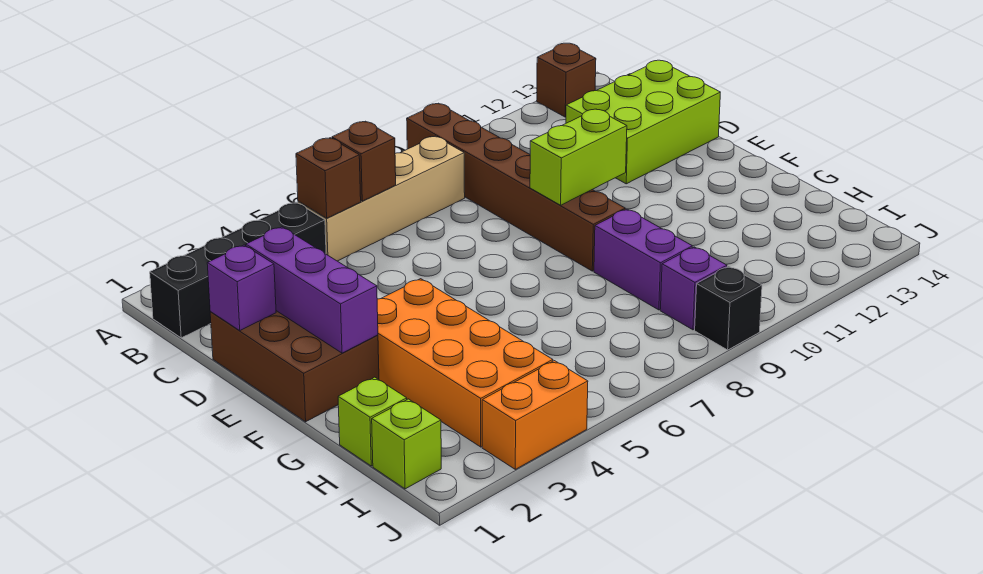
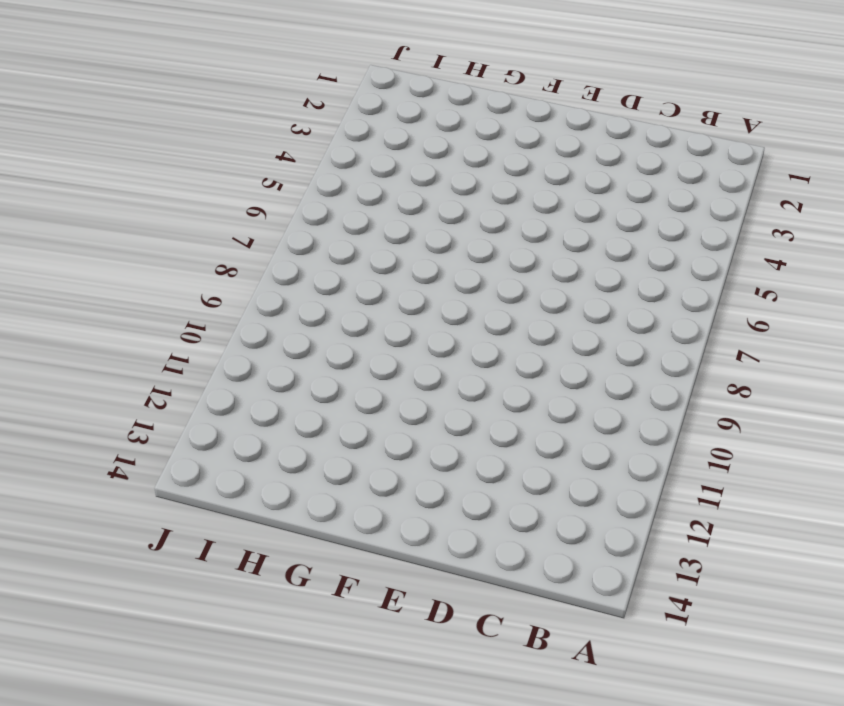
none -> brown brick A9:F9 level 1
none -> brown brick A13 level 1
none -> black brick B1:B4 level 1

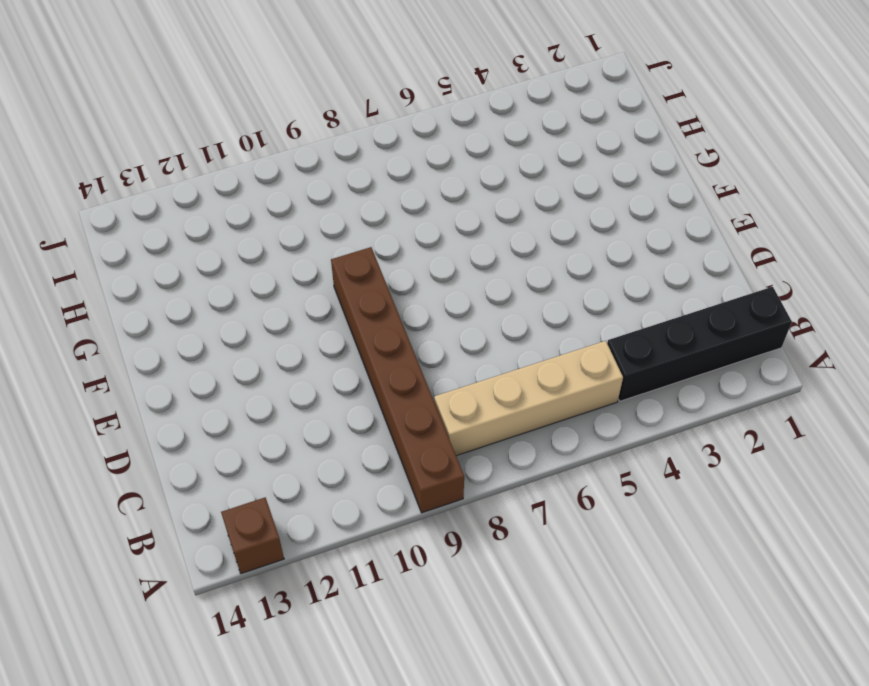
none -> lime brick C12:D14 level 1
none -> brown brick D1:F2 level 1
none -> orange brick F3:I4 level 1

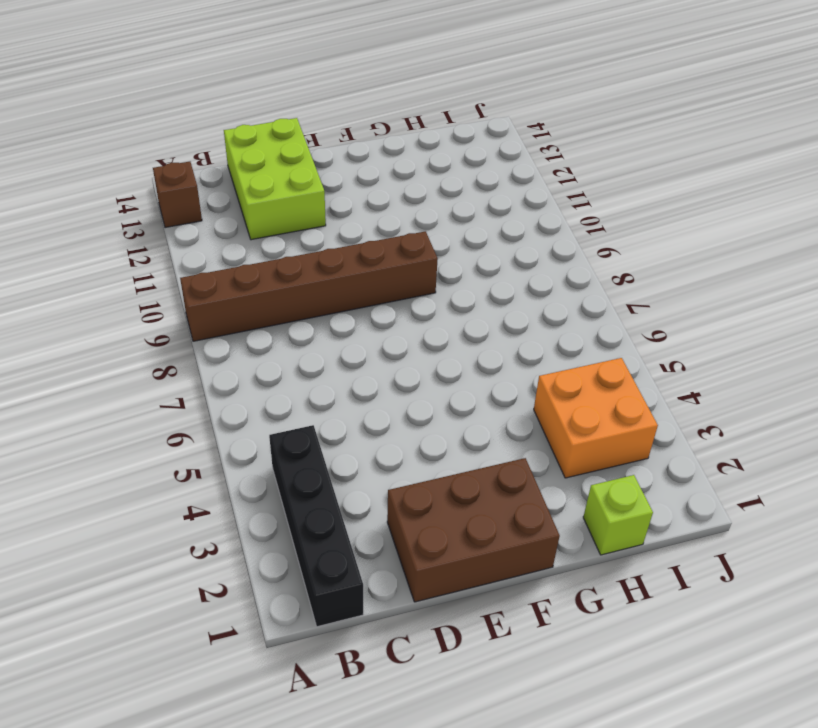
orange brick H3:I4 level 1 -> orange brick F3:I4 level 1
none -> tan brick B5:B8 level 1
none -> purple brick G9:H9 level 1
none -> lime brick I1 level 1

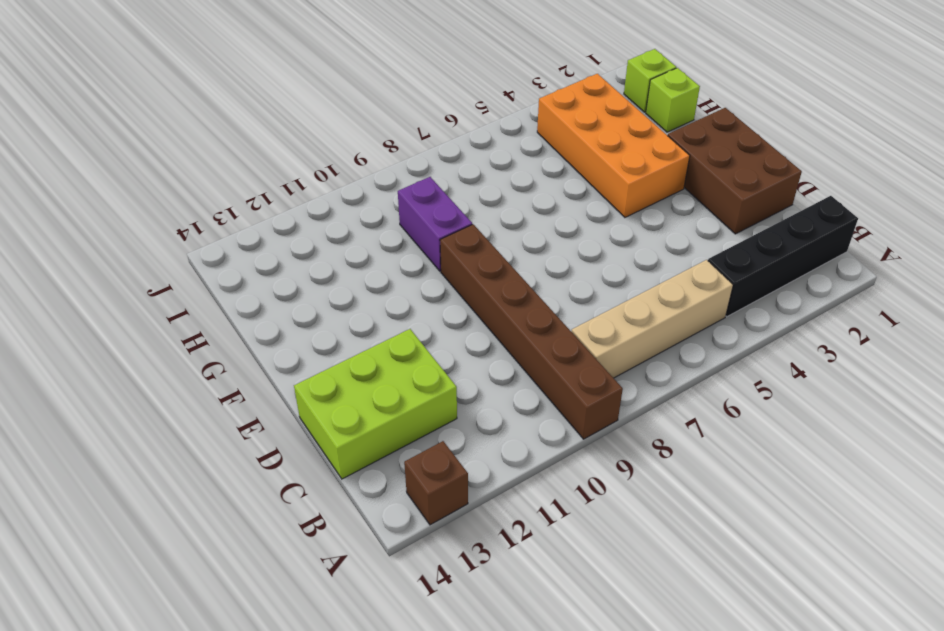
none -> purple brick I9 level 1
none -> orange brick J3:J4 level 1
none -> black brick J9 level 1

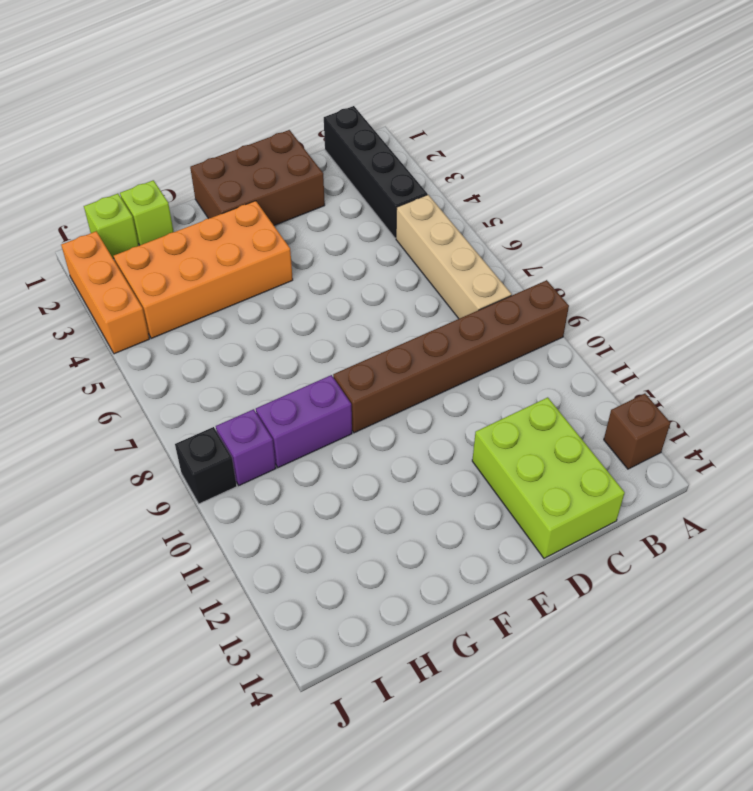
orange brick J2:J4 level 1 -> orange brick J3:J4 level 1
none -> brown brick B5 level 2
none -> brown brick B6 level 2
none -> purple brick D1 level 2

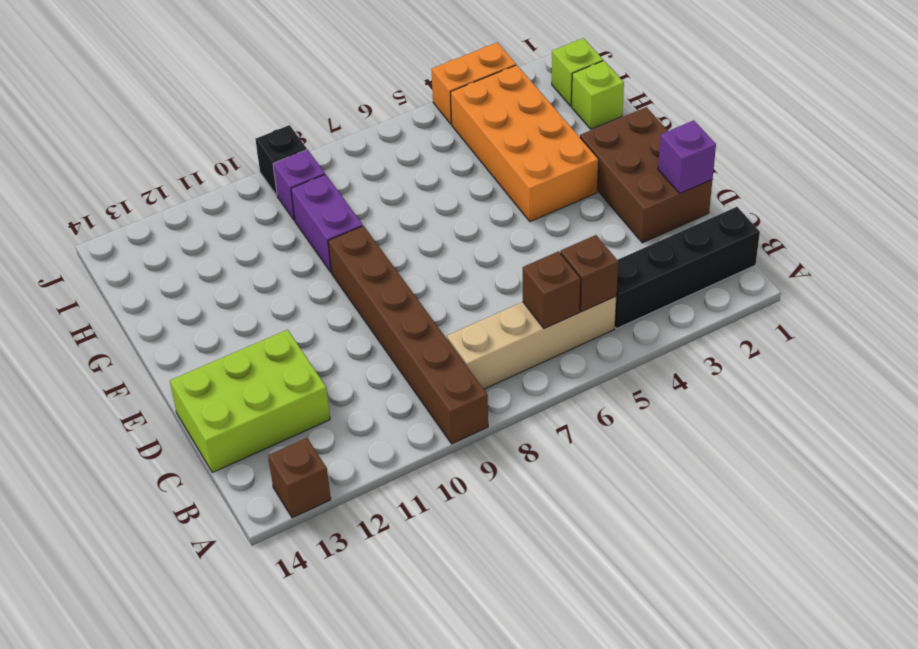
none -> purple brick D2:F2 level 2
none -> lime brick E9:E10 level 2

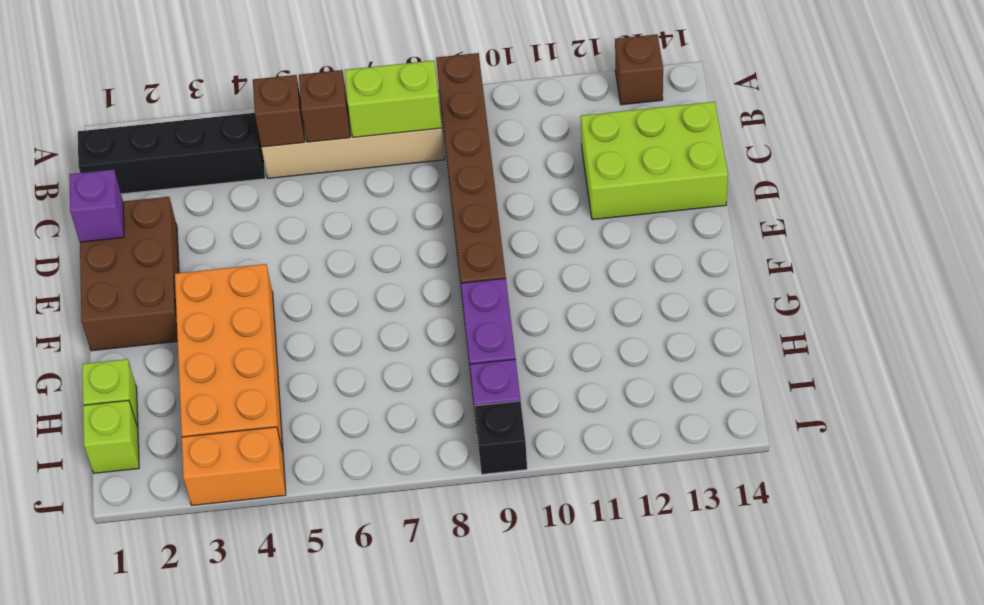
lime brick B7:B8 level 2 -> lime brick E9:E10 level 2
none -> purple brick D2:F2 level 2

